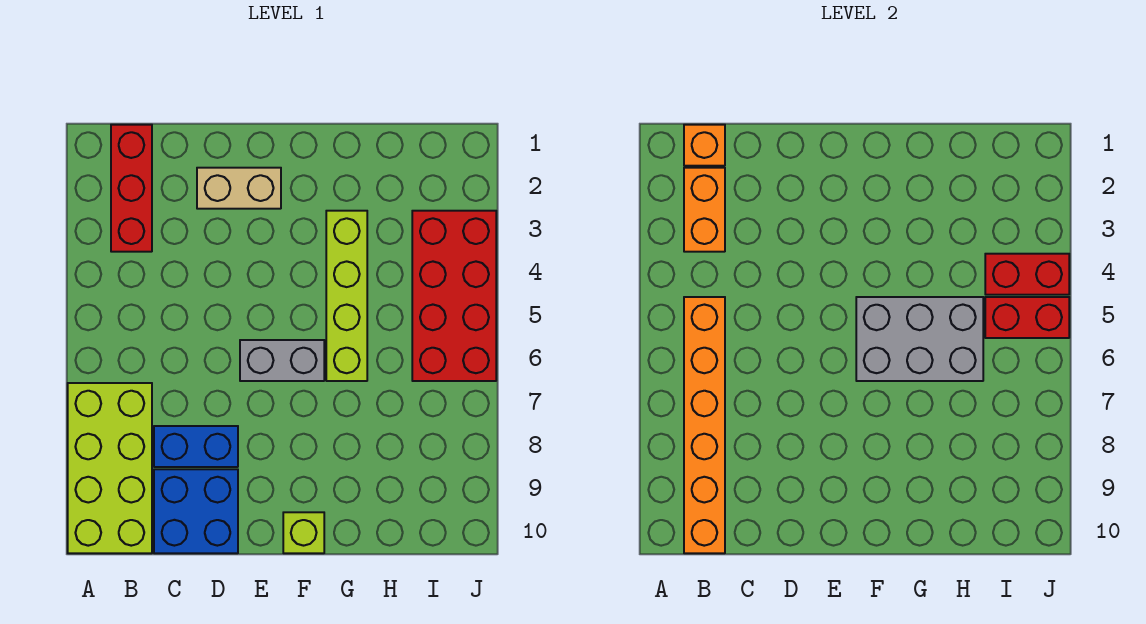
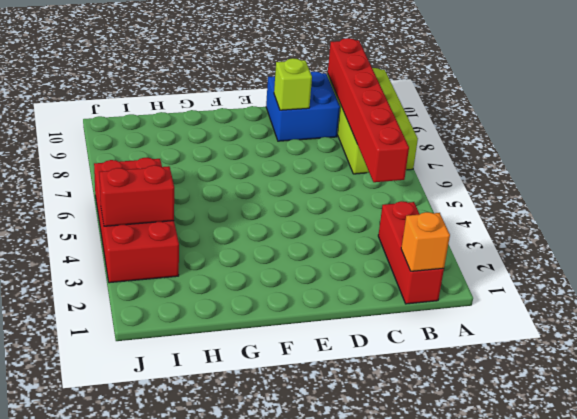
red brick B5:B10 level 2 -> orange brick B5:B10 level 2
lime brick D9 level 2 -> lime brick F10 level 1
none -> blue brick C8:D8 level 1
none -> tan brick D2:E2 level 1
none -> grey brick E6:F6 level 1

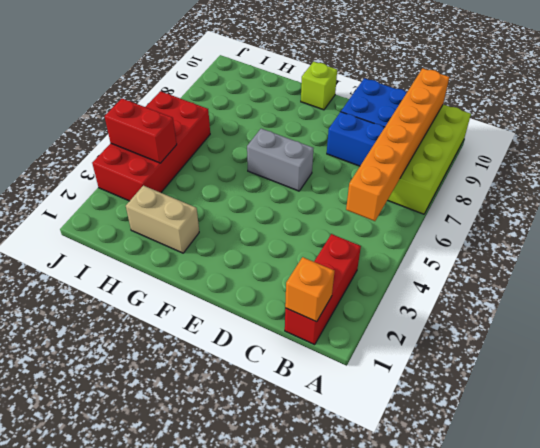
tan brick G2:H2 level 1 -> tan brick D2:E2 level 1
none -> lime brick G3:G6 level 1
none -> orange brick B2:B3 level 2
none -> grey brick F5:H6 level 2

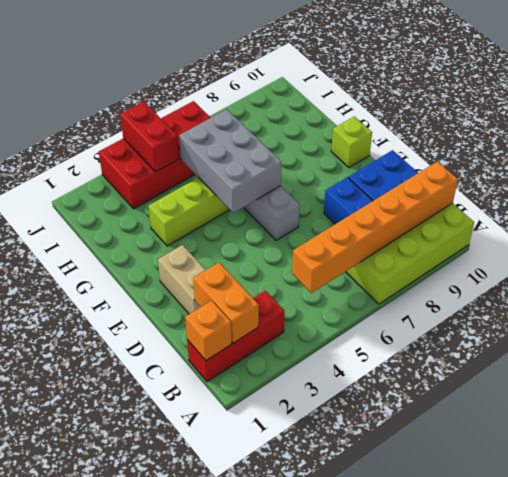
orange brick B2:C2 level 2 -> orange brick B2:B3 level 2
none -> red brick I5:J5 level 2

